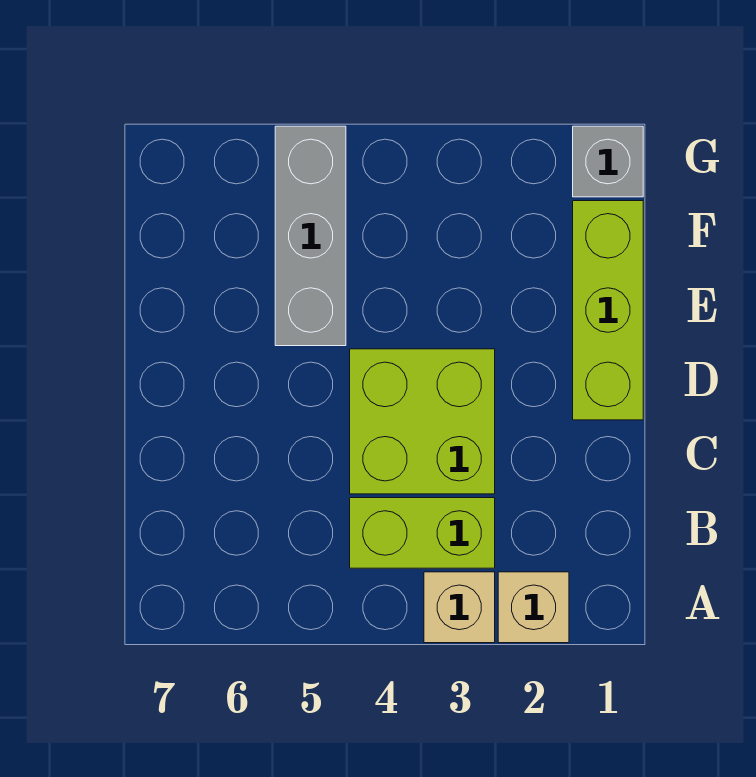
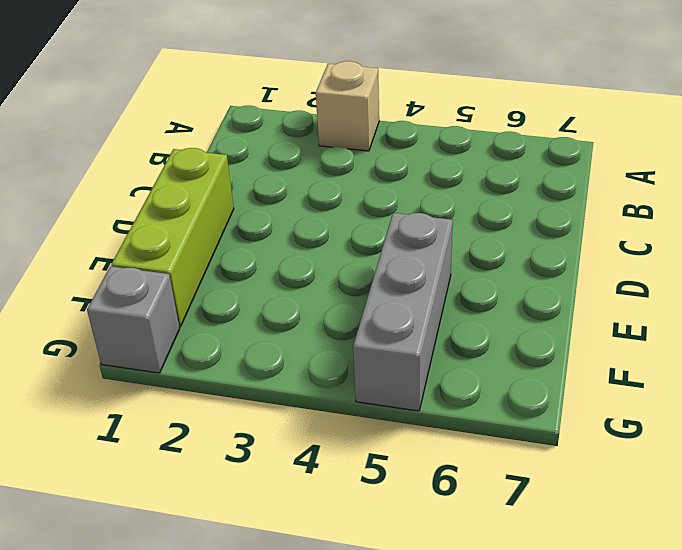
none -> tan brick A2 level 1
none -> lime brick B3:B4 level 1

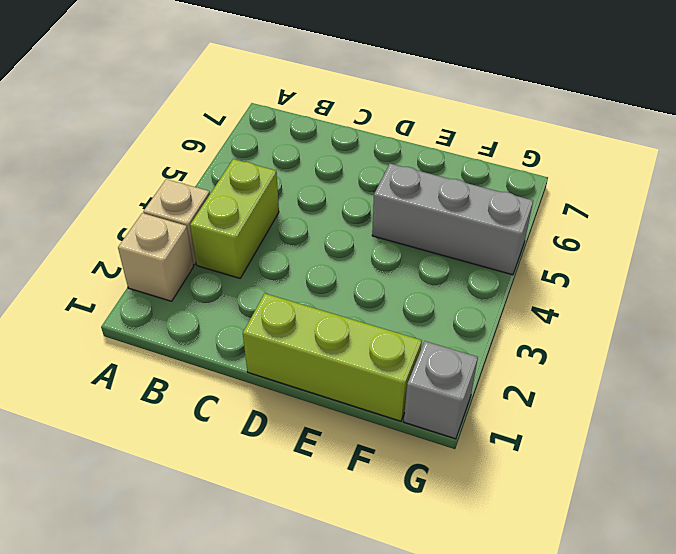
none -> lime brick C3:D4 level 1

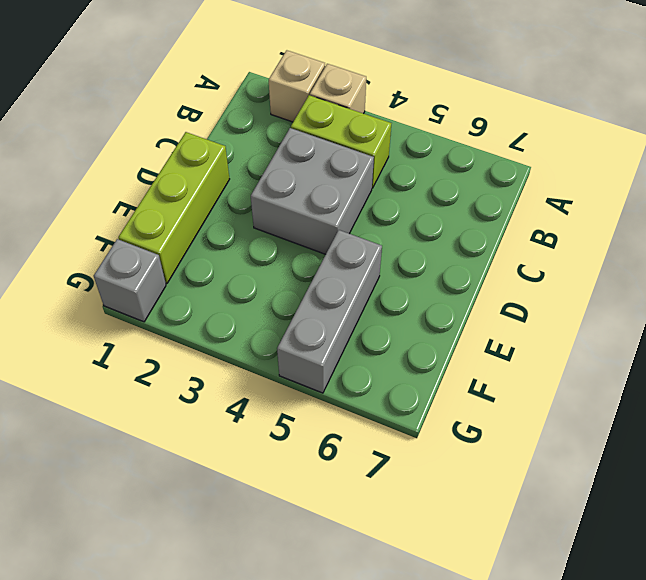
grey brick C3:D4 level 1 -> lime brick C3:D4 level 1

